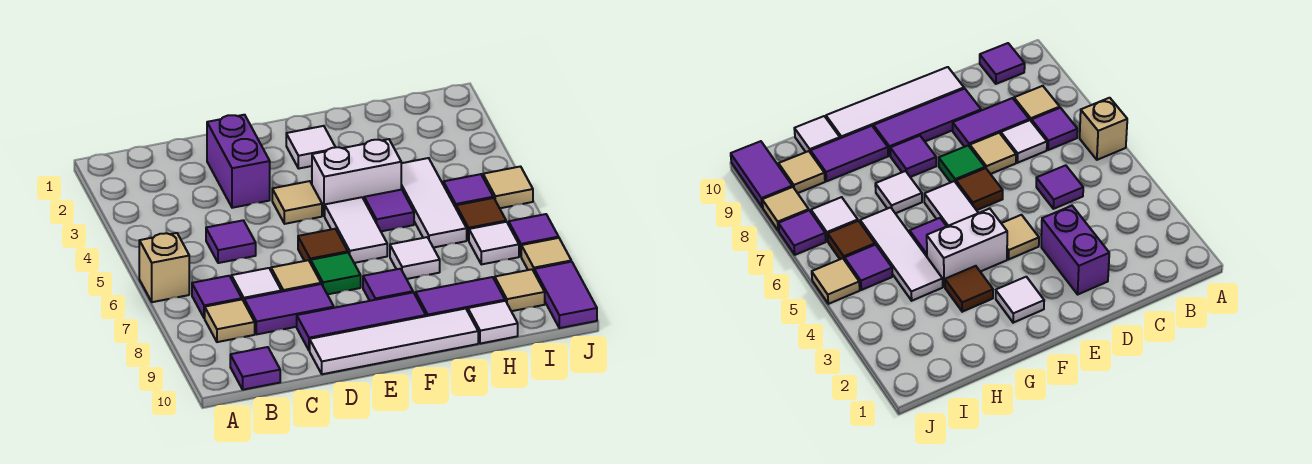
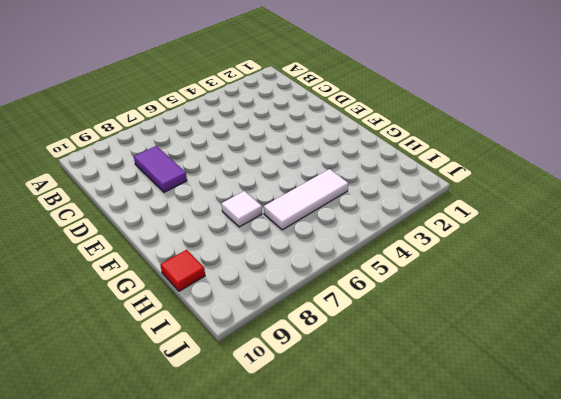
red tile H10 level 1 -> white tile H10 level 1
none -> tan brick A6 level 1
none -> purple tile B7 level 1
none -> tan tile B8 level 1
none -> purple tile B10 level 1

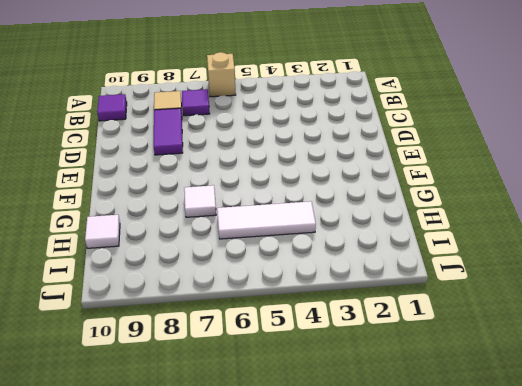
none -> purple tile C5 level 1
none -> white tile C7 level 1
none -> purple brick D2:D3 level 1
none -> tan tile D7 level 1

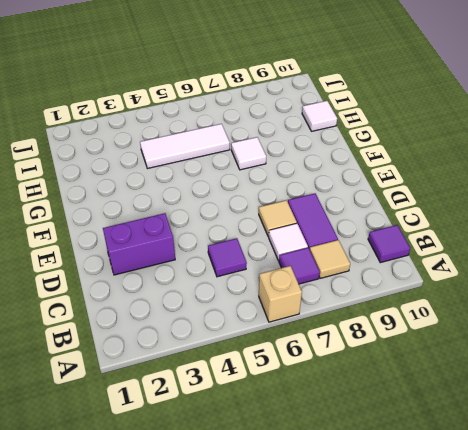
none -> purple tile D9:F9 level 1
none -> white tile D10:G10 level 1
none -> tan tile E4 level 1
none -> brown tile E6 level 1

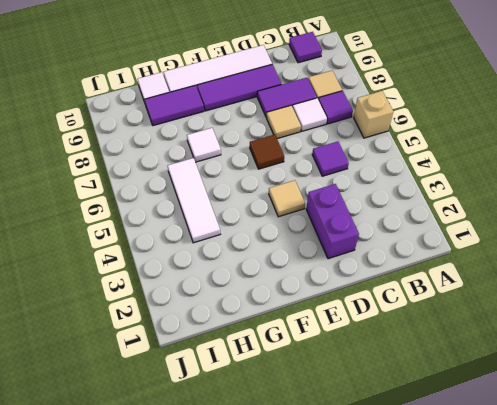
none -> green tile E7 level 1
none -> white tile F2 level 1
none -> white brick F4:G4 level 1
none -> white tile F5:F6 level 1

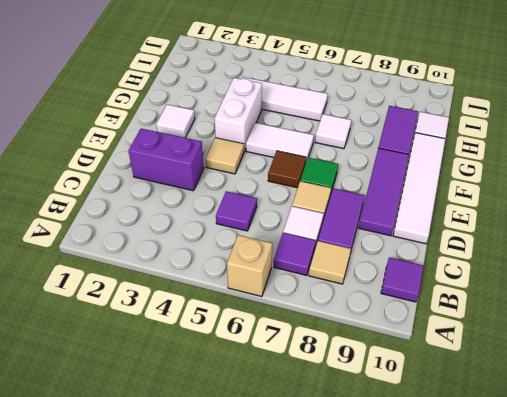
none -> purple tile F8 level 1
none -> brown tile G3 level 1
none -> purple tile G5 level 1
none -> purple tile I5 level 1

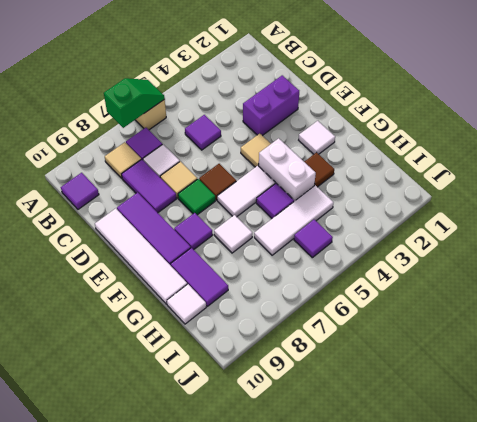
green slope A6:A7 level 2 top 7 -> none
none -> brown tile I6 level 1
none -> white tile I7 level 1
none -> tan tile I9 level 1
none -> tan tile J5 level 1

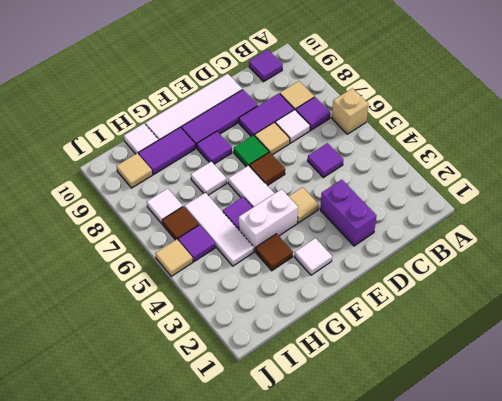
none -> purple tile J7 level 1
none -> tan tile J8 level 1
none -> purple tile J9:J10 level 1

